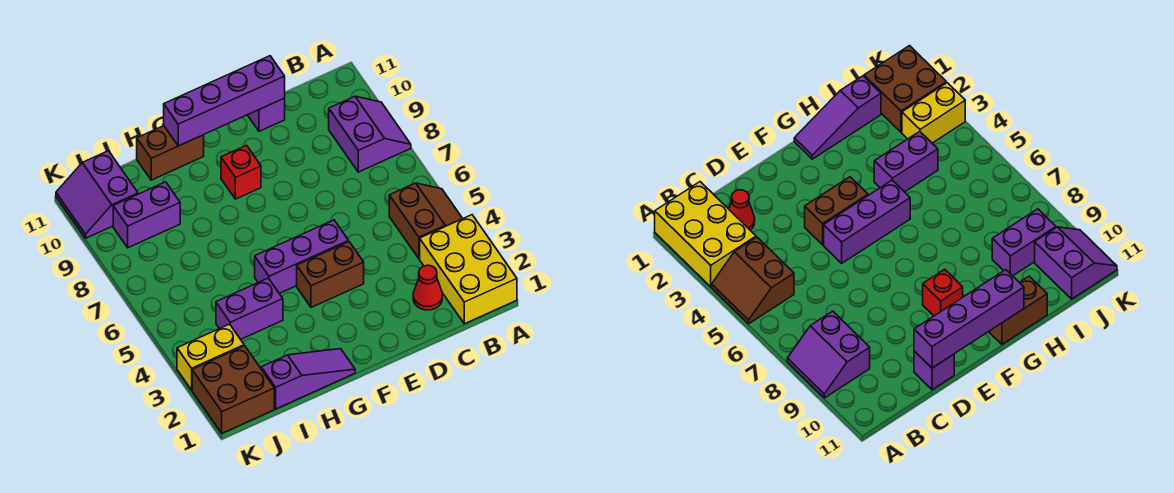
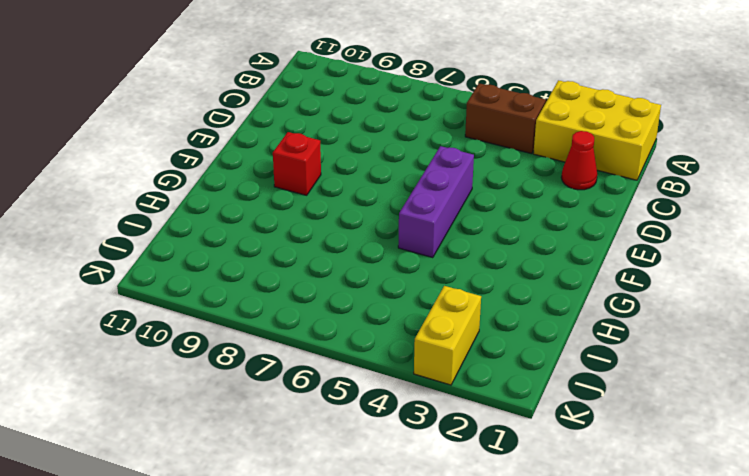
none -> purple slope A8:B9 level 1 top B
none -> purple brick D11 level 1
none -> brown brick E4:F4 level 1

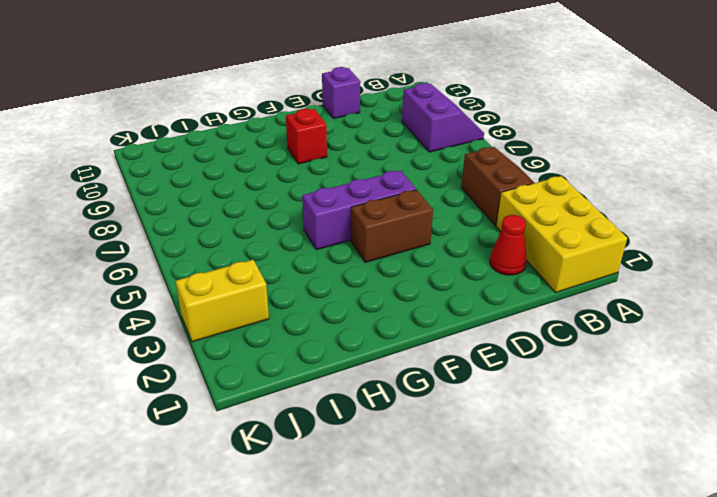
none -> purple slope G1:I1 level 1 top I
none -> brown brick G11:H11 level 1
none -> purple brick H4:I4 level 1

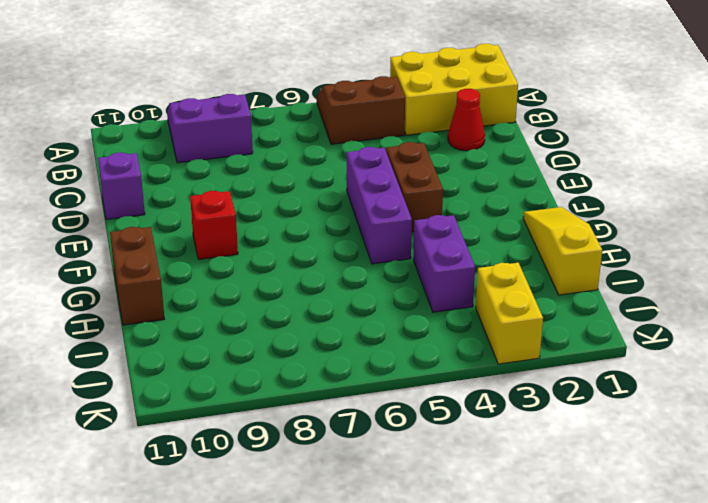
yellow slope G1:I1 level 1 top I -> purple slope G1:I1 level 1 top I
none -> purple brick I9:J9 level 1
none -> brown brick J1:K2 level 1
none -> purple slope J10:K11 level 1 top J

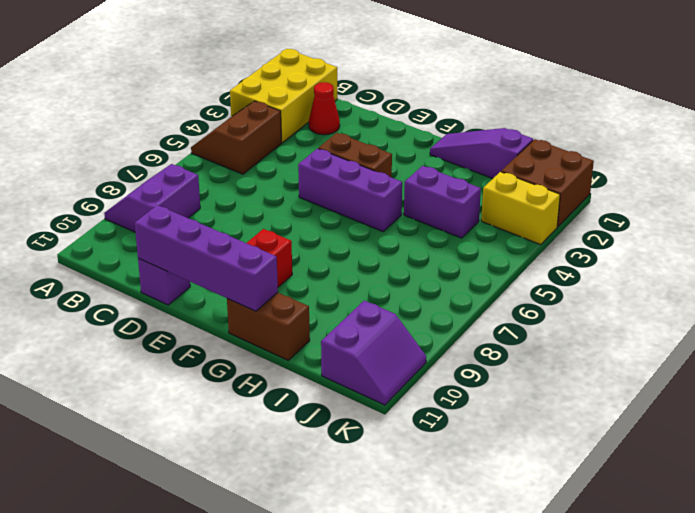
none -> purple brick I9:J9 level 1

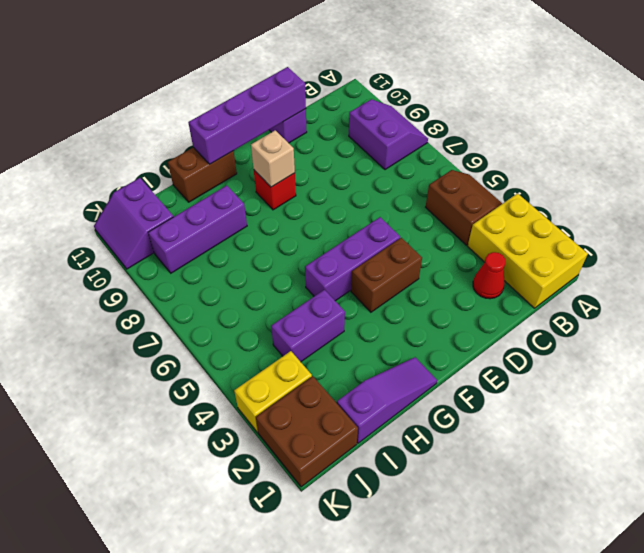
tan brick F9 level 2 -> none
purple brick H9:J9 level 1 -> purple brick I9:J9 level 1

